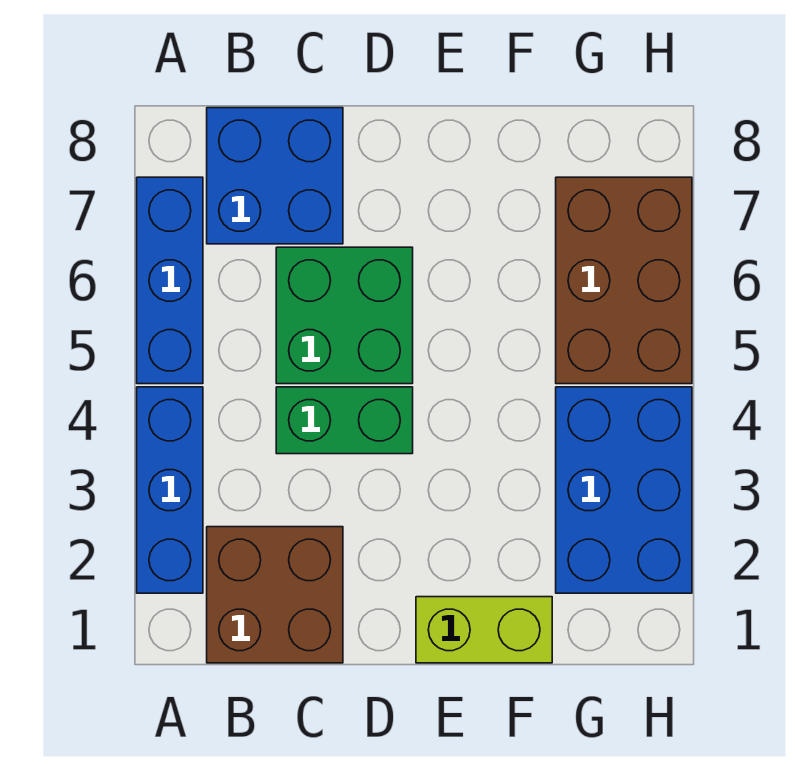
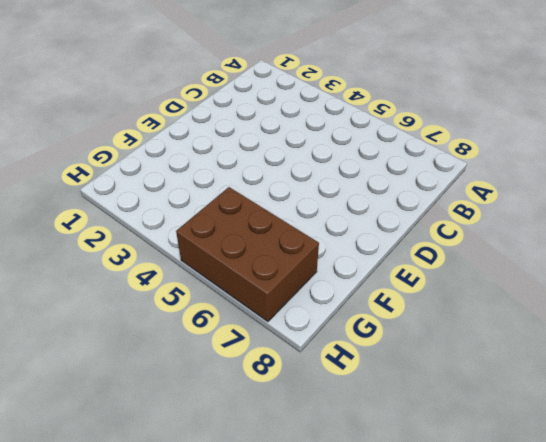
none -> blue brick A2:A4 level 1
none -> blue brick A5:A7 level 1

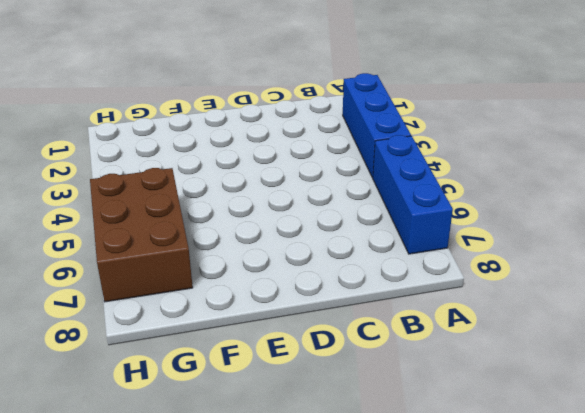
none -> brown brick B1:C2 level 1
none -> blue brick B7:C8 level 1

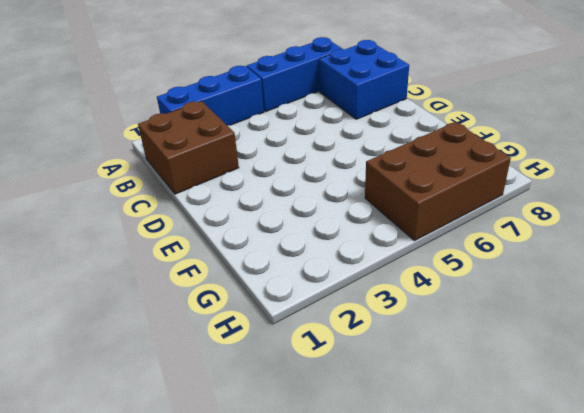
none -> green brick C4:D4 level 1
none -> green brick C5:D6 level 1

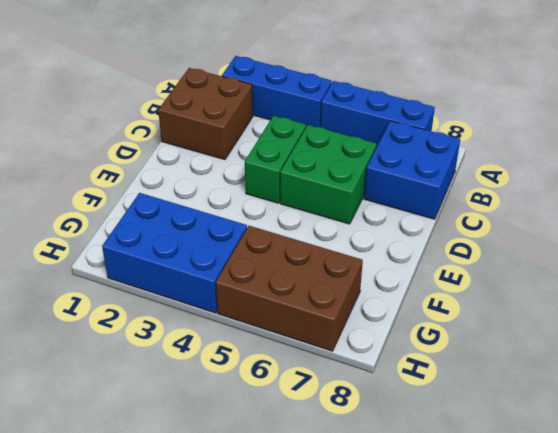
none -> lime brick E1:F1 level 1

